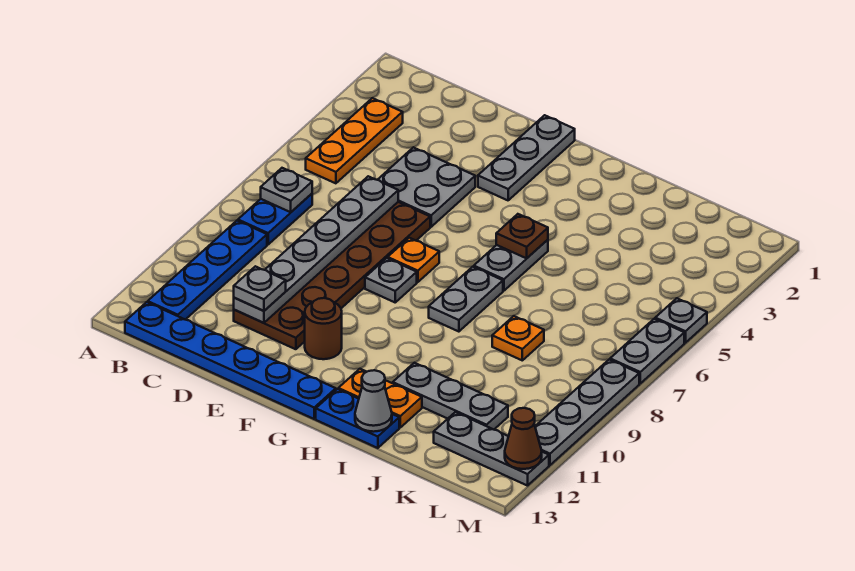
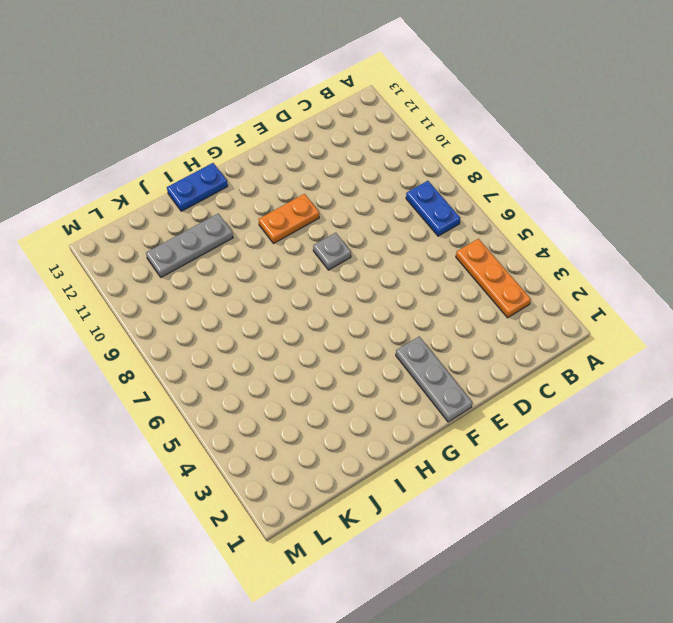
orange plate F10:G10 level 1 -> orange plate H12:I12 level 1
none -> blue plate B9:B12 level 1
none -> blue plate B13:G13 level 1
none -> grey plate D4:E5 level 1

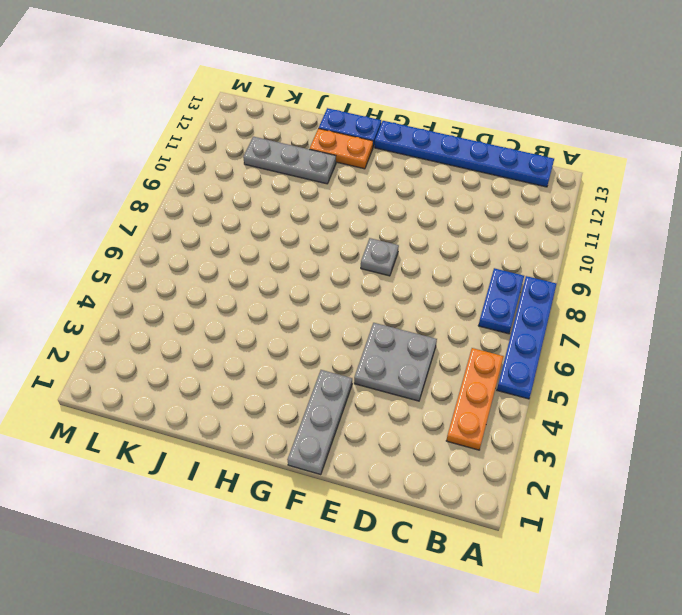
blue plate A5:A8 level 1 -> blue plate B9:B12 level 1
none -> brown plate D6:E11 level 1
none -> orange plate F7 level 1
none -> brown round brick F11 level 1

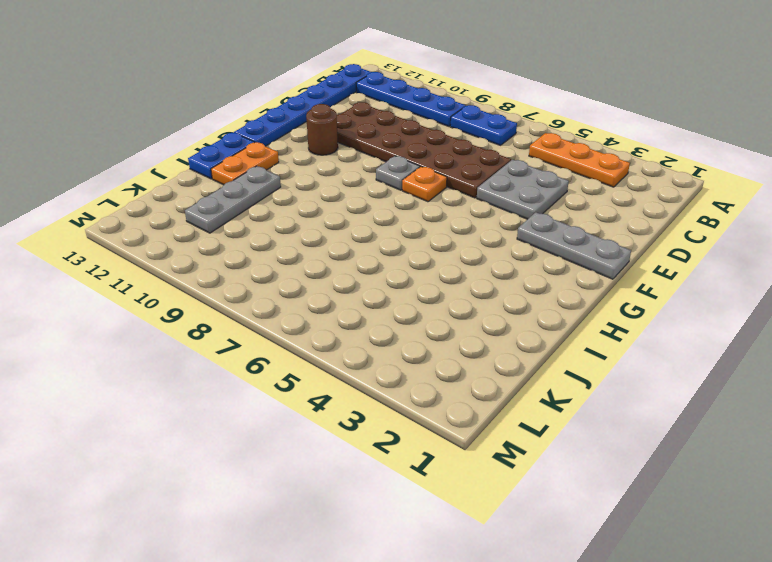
none -> grey plate H5:H6 level 1
none -> grey plate H7:H8 level 1
none -> orange plate J8 level 1

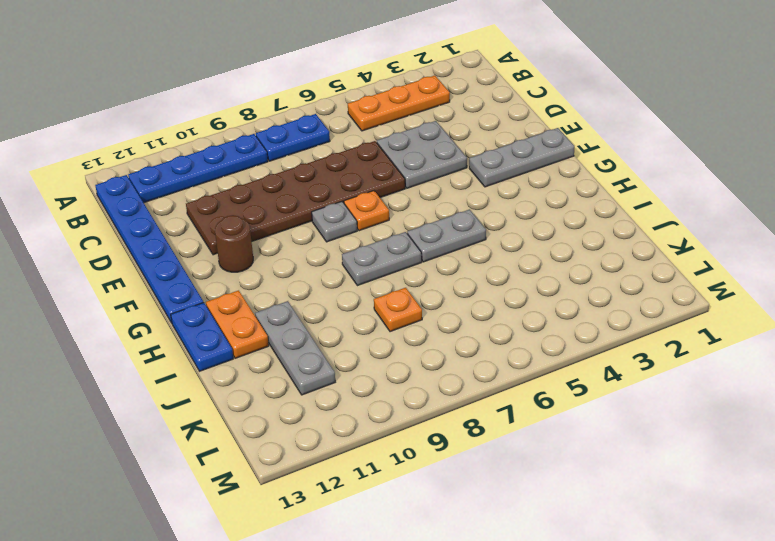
none -> grey plate K12:M12 level 1
none -> grey plate M5 level 1
none -> grey plate M6:M7 level 1

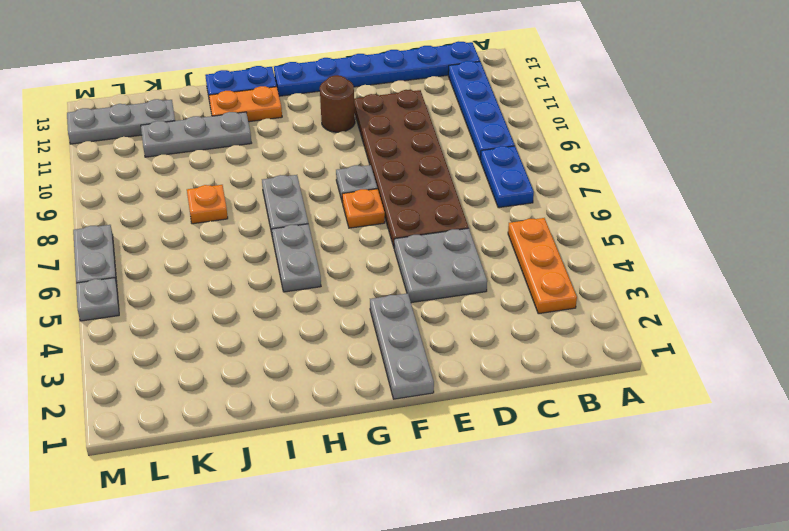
none -> grey plate M8:M11 level 1
none -> grey plate B7 level 2
none -> grey plate D6:D11 level 2

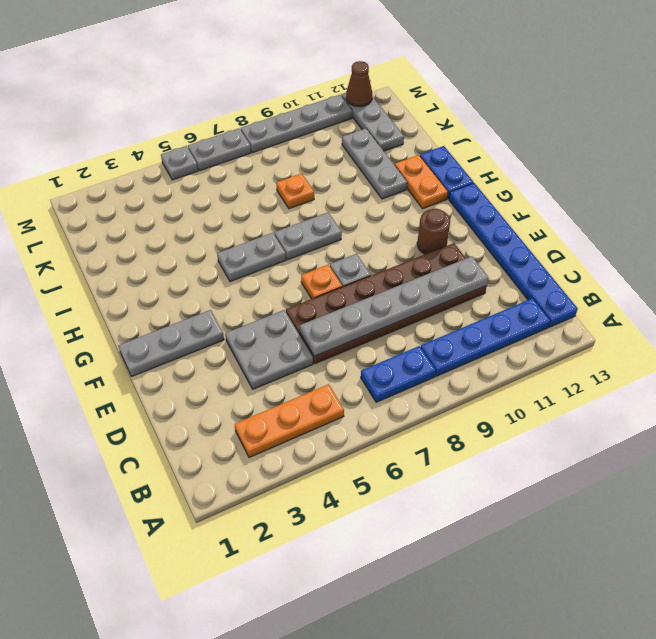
none -> grey plate B7 level 2
none -> brown plate H5 level 2
none -> grey cone I13 level 2

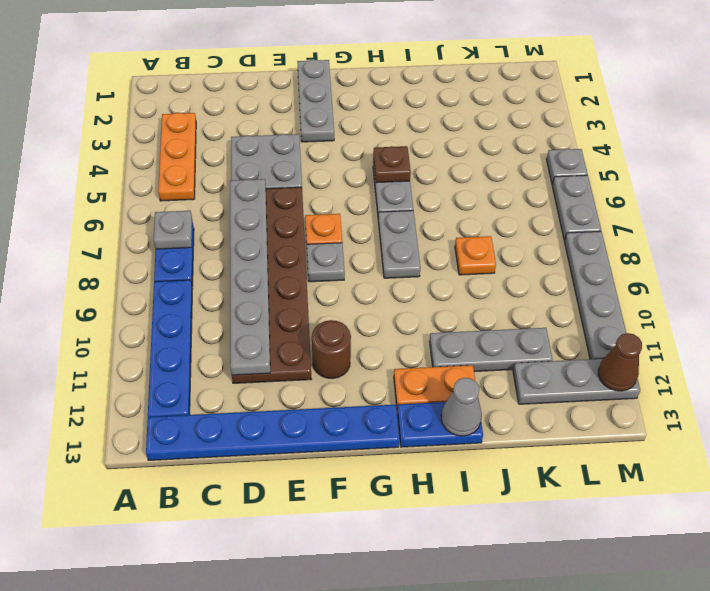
none -> grey plate D11 level 3

